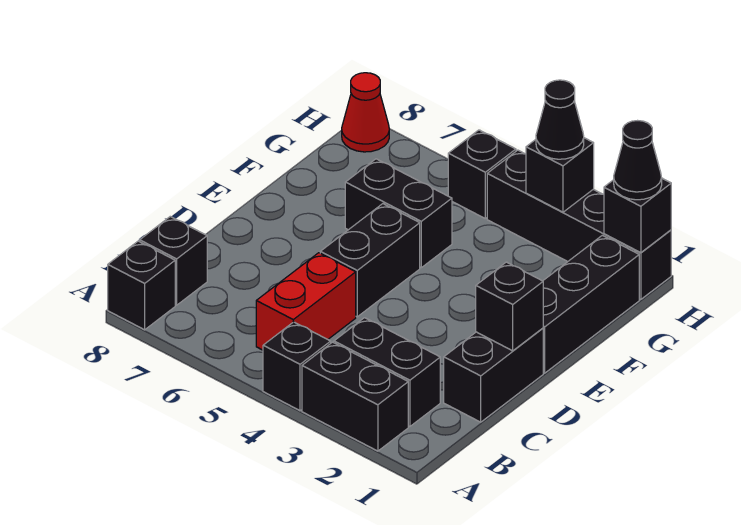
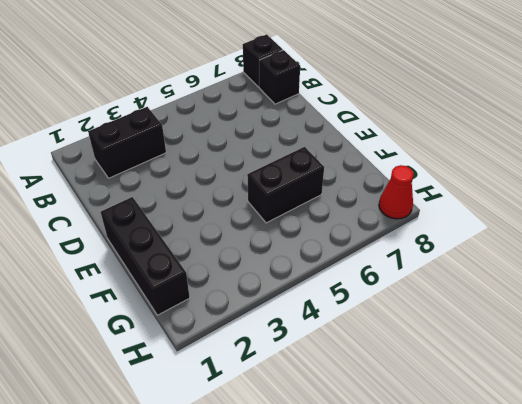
none -> black brick A2:A3 level 1
none -> black brick A4 level 1
none -> red brick B5:C5 level 1

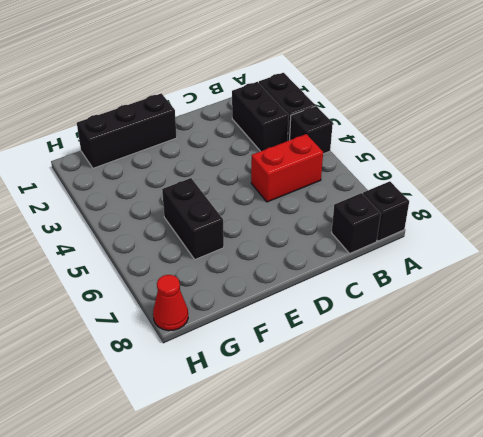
none -> black brick C1:D1 level 1
none -> black brick D5:E5 level 1
none -> black brick H1:H4 level 1

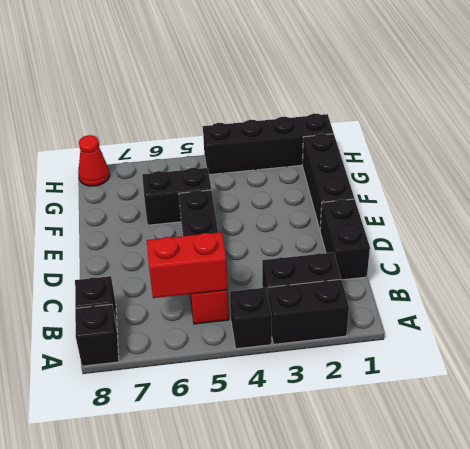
red brick B5:B6 level 2 -> none
none -> black brick H5 level 1
none -> black brick D1 level 2
none -> black brick H1 level 2

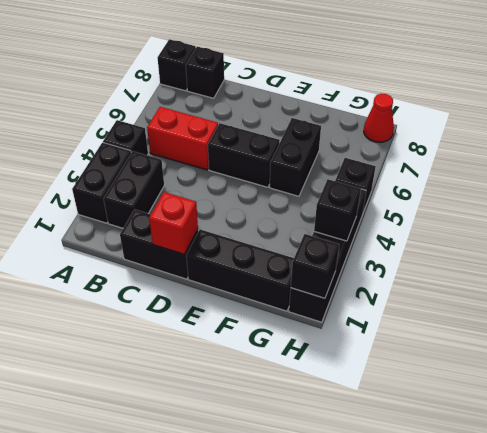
red brick D1 level 2 -> black brick D1 level 2
none -> black cone H1 level 3
none -> black cone H3 level 3

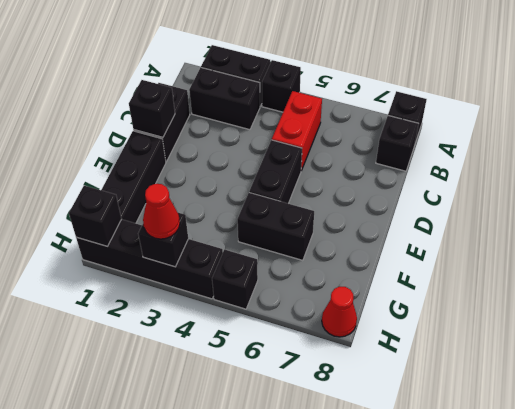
red cone H3 level 3 -> black cone H3 level 3
none -> black cone H1 level 3

